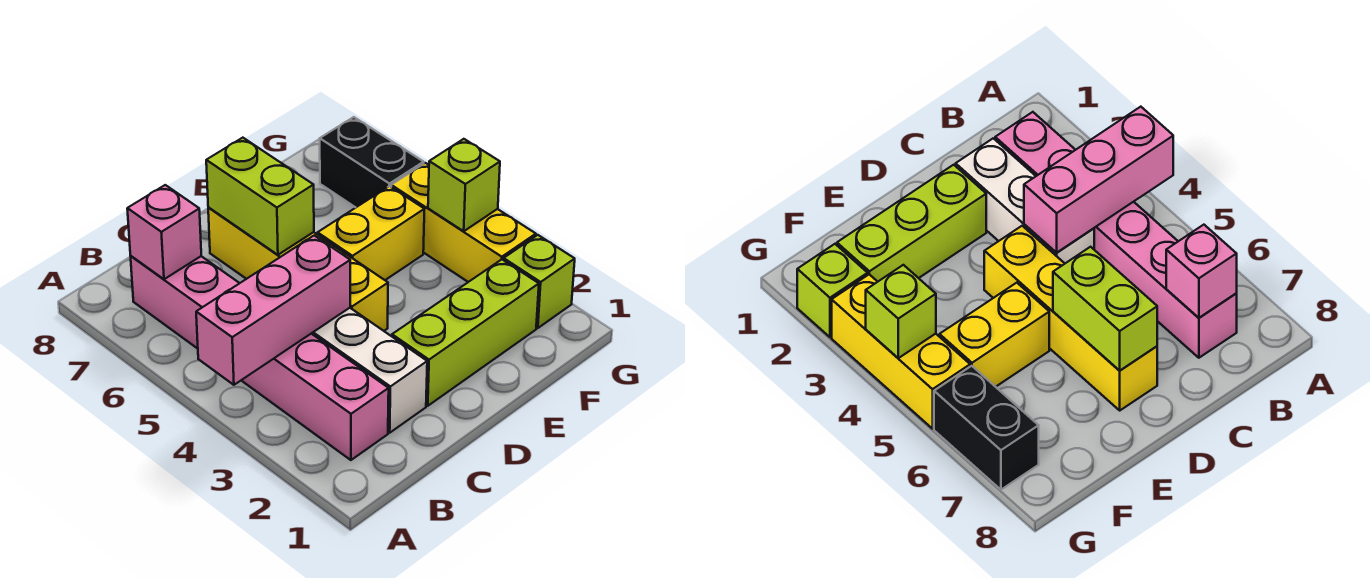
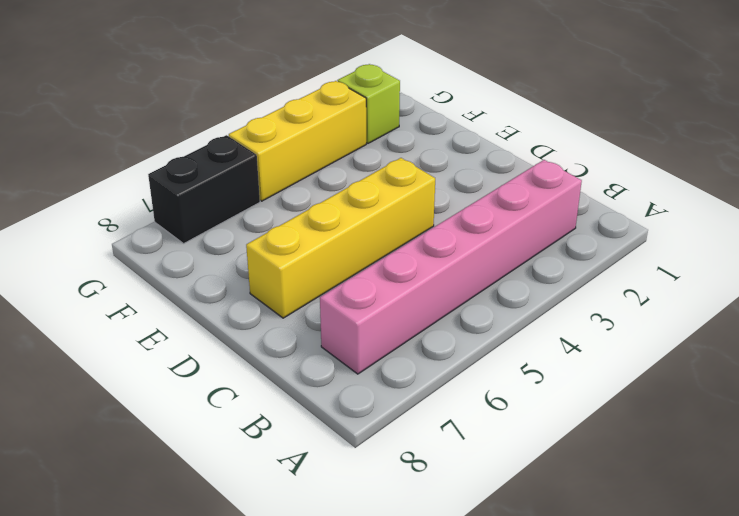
none -> white brick C2:C4 level 1
none -> lime brick D2:F2 level 1
none -> yellow brick E5:F5 level 1

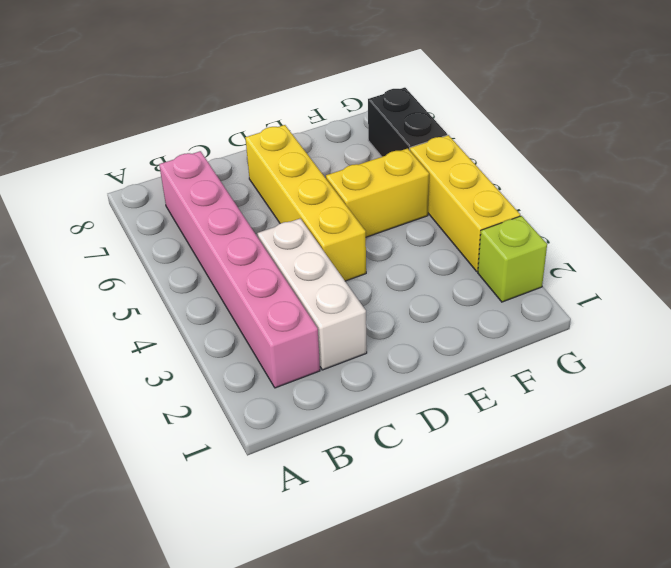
none -> lime brick D2:F2 level 1
none -> pink brick A4:C4 level 2
none -> pink brick B7 level 2

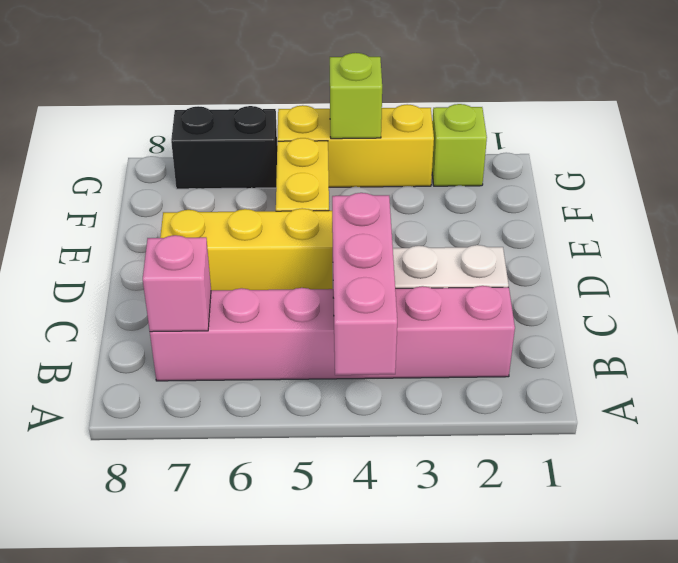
none -> lime brick D2:F2 level 1
none -> lime brick D6:D7 level 2

